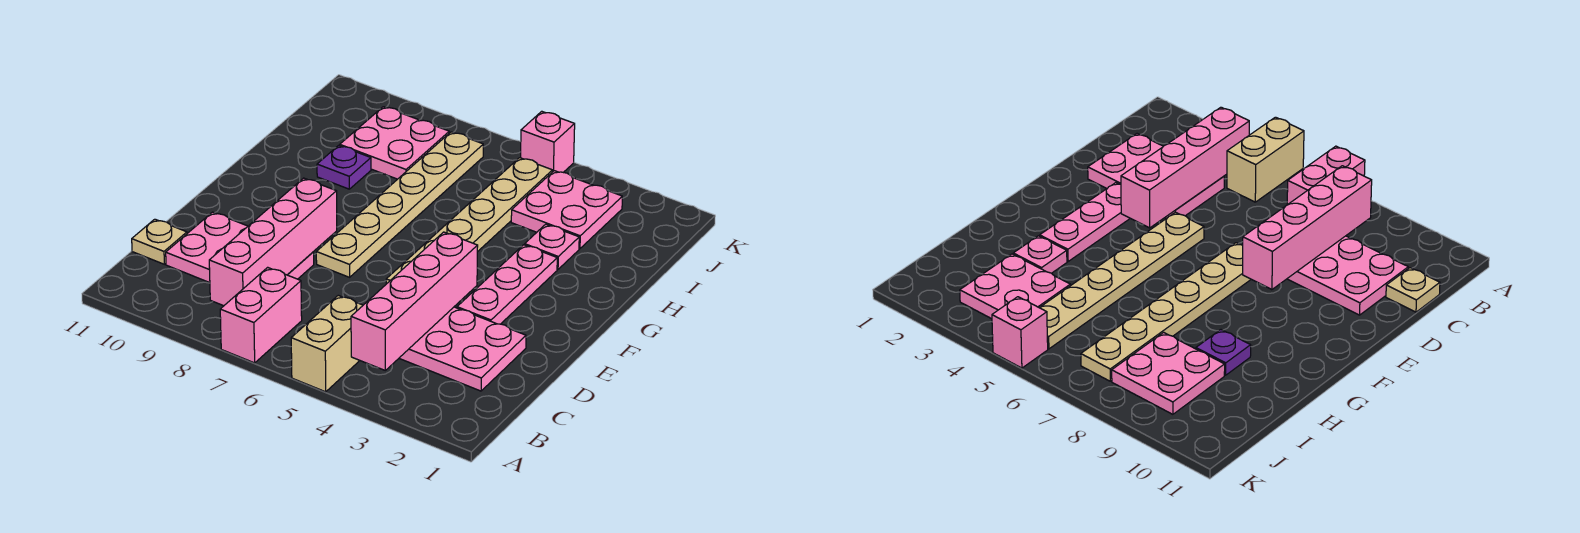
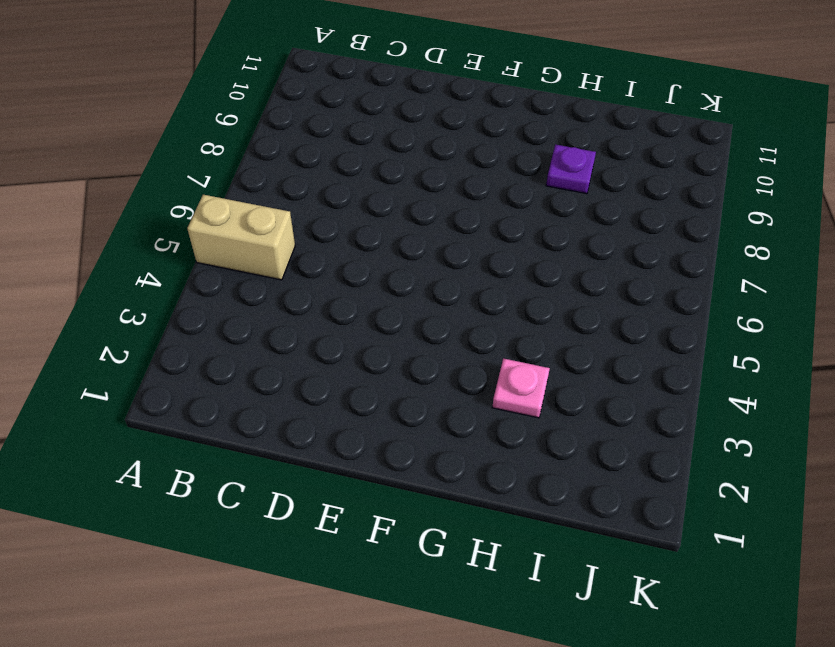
none -> pink brick A7:B7 level 1
none -> pink plate C2:D4 level 1
none -> pink plate C8:D10 level 1

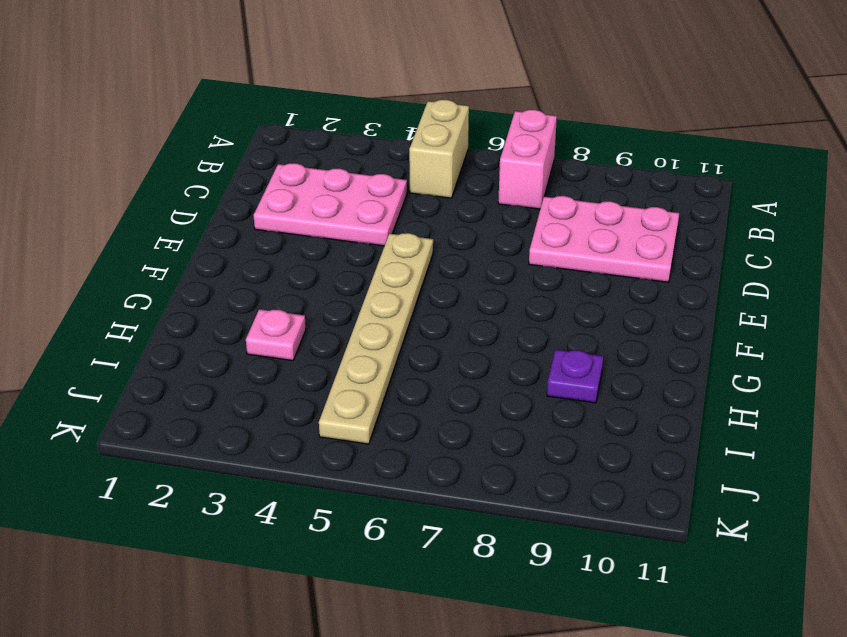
none -> tan plate C11 level 1
none -> pink plate E3:G3 level 1
none -> tan plate E7:J7 level 1

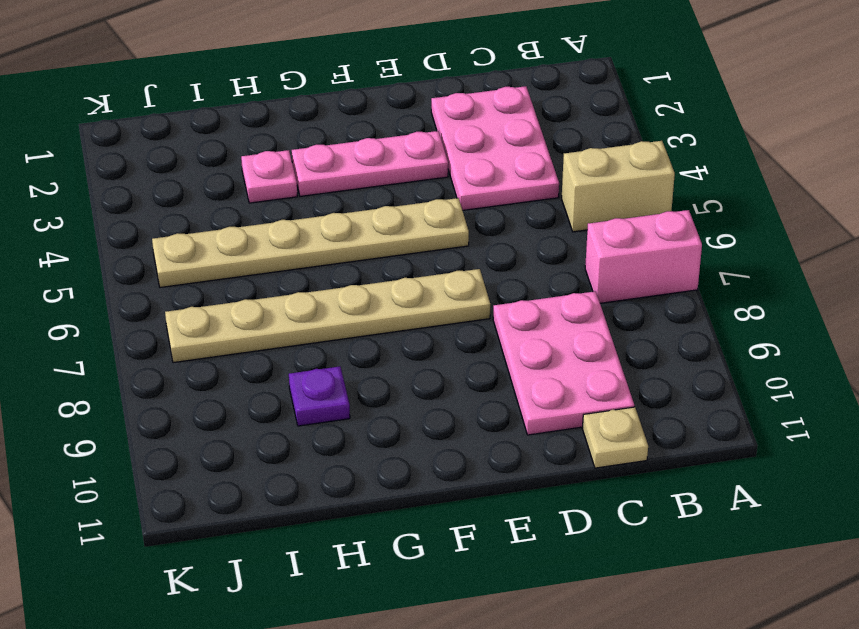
none -> pink plate I3:J4 level 1
none -> pink plate I8:J9 level 1
none -> pink brick K5 level 1

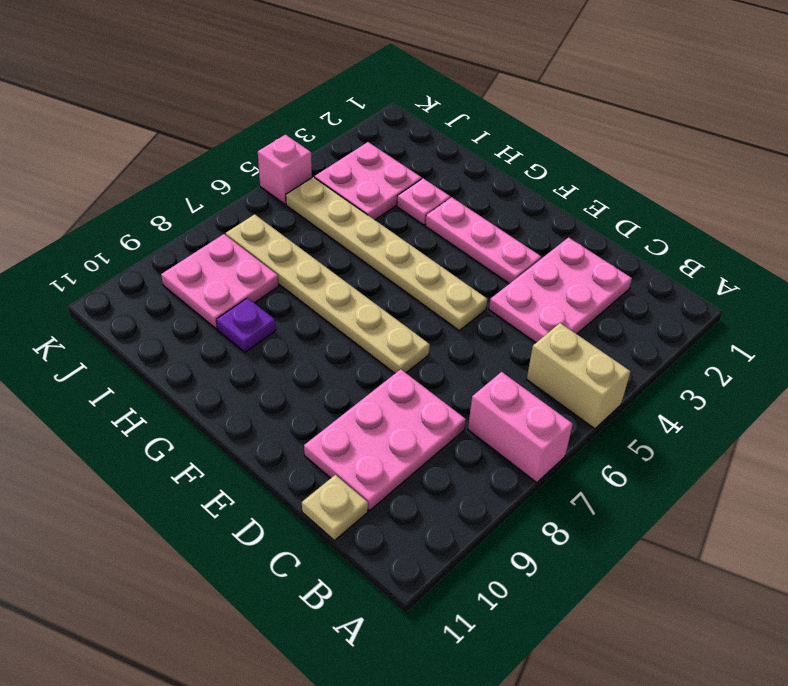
none -> pink brick B4:E4 level 2
none -> pink brick B8:E8 level 2

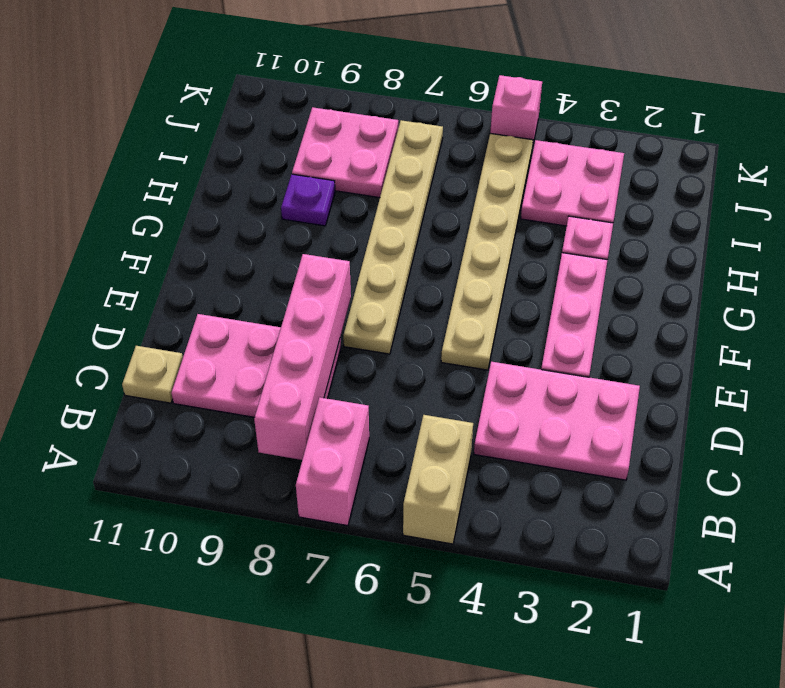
none -> pink brick B4:E4 level 2

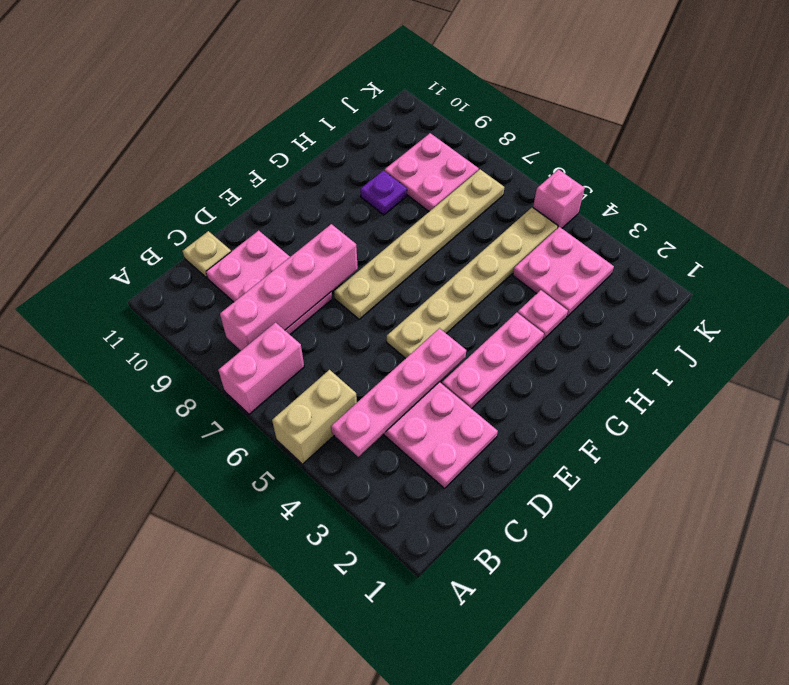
pink plate B4:E4 level 2 -> pink brick B4:E4 level 2

